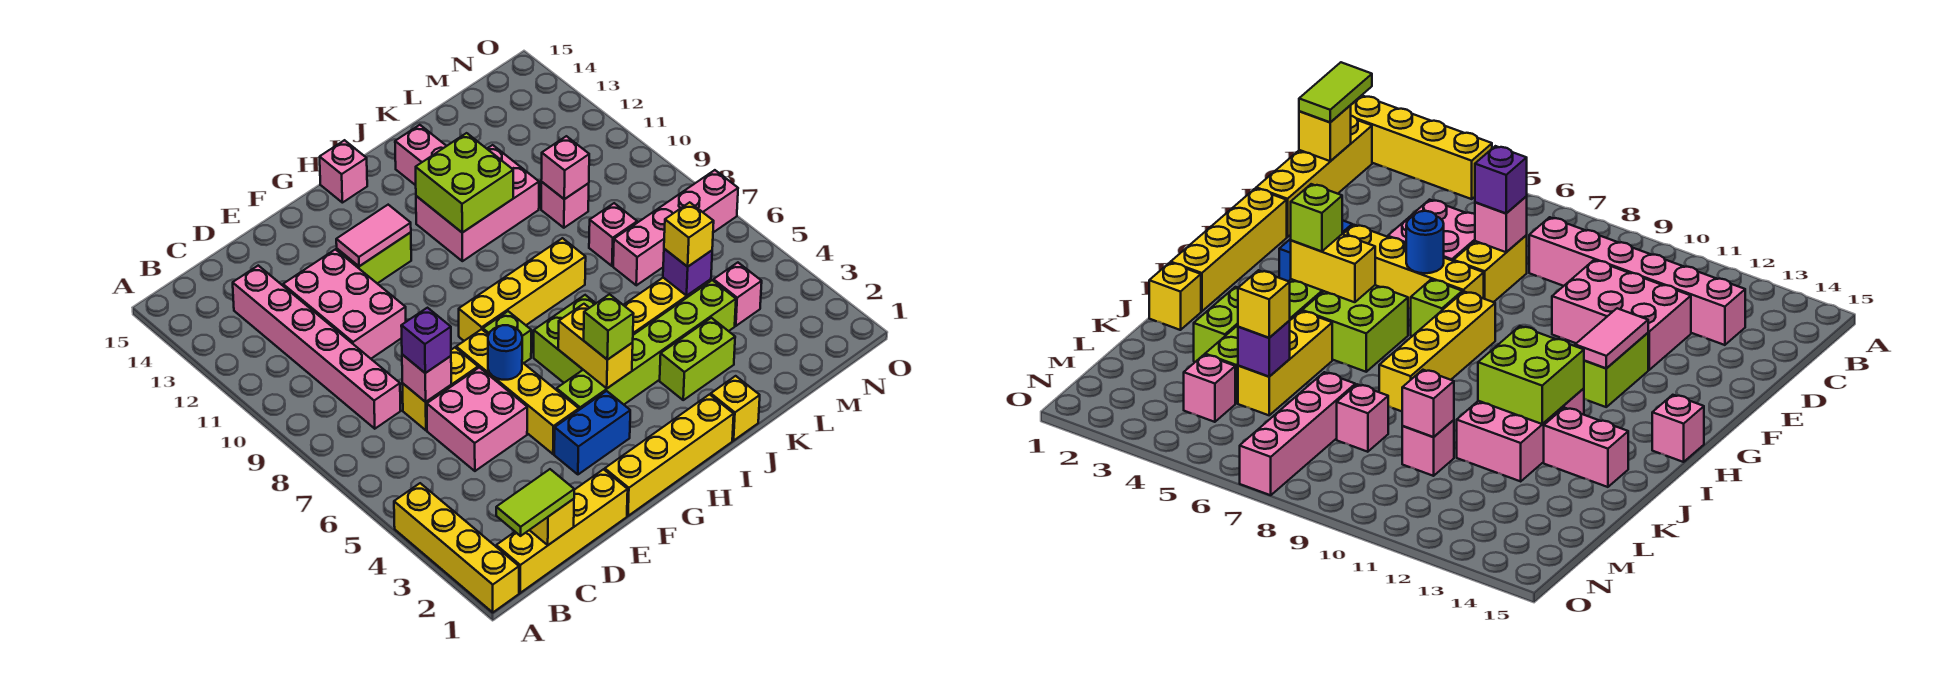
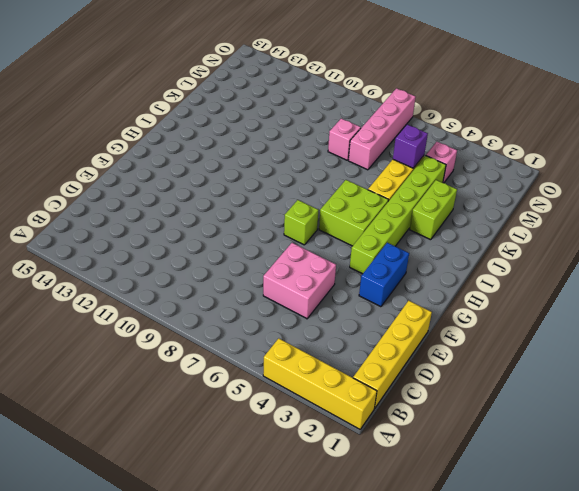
none -> pink brick C8:C13 level 1
none -> yellow brick D7:E7 level 1
none -> pink brick D10:E12 level 1
none -> yellow brick F1:I1 level 1

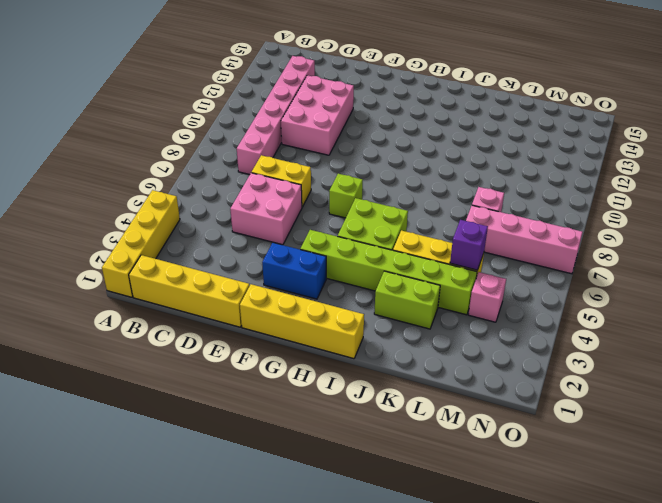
none -> yellow brick F4:F7 level 1
none -> lime brick F12:G12 level 1
none -> yellow brick G8:J8 level 1
none -> pink brick H15 level 1

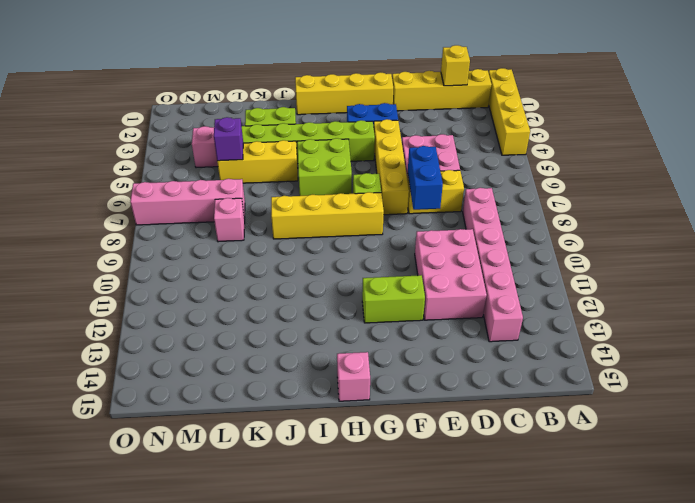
blue brick E7:E8 level 2 -> none
none -> pink brick I11:K12 level 1
none -> yellow brick J1 level 1
none -> pink brick J13:J14 level 1
none -> pink brick L10 level 1

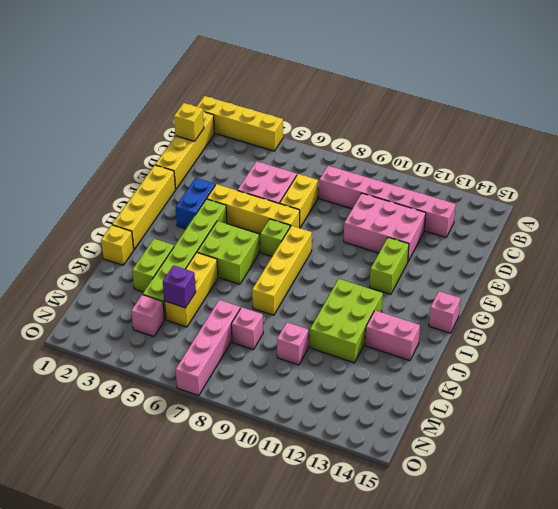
lime brick I11:K12 level 1 -> pink brick I11:K12 level 1
none -> pink brick D7 level 2
none -> blue round brick F6 level 2
none -> pink tile F12:G12 level 2
none -> yellow brick H4:H5 level 2

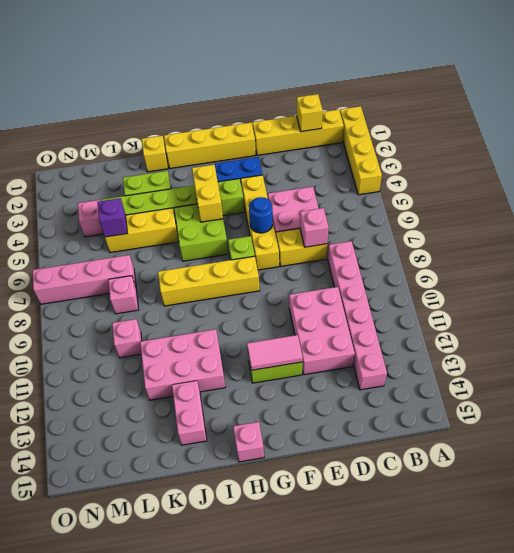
none -> lime brick I11:J12 level 2
none -> pink brick L10 level 2
none -> lime tile B1:C1 level 3
none -> purple brick D7 level 3

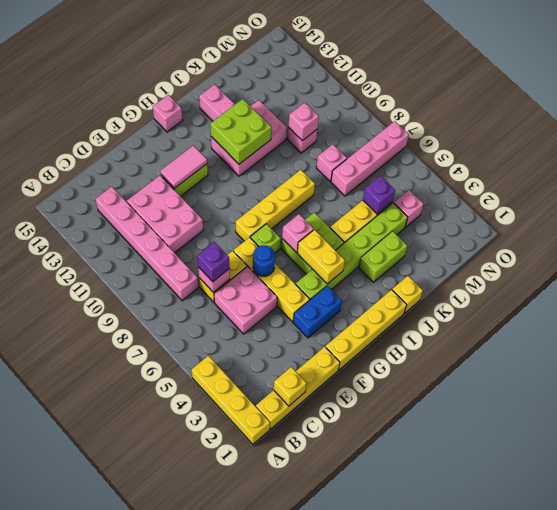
pink brick H6 level 2 -> none
none -> lime tile B1:C1 level 3
none -> lime brick H4 level 3
none -> yellow brick L5 level 3

